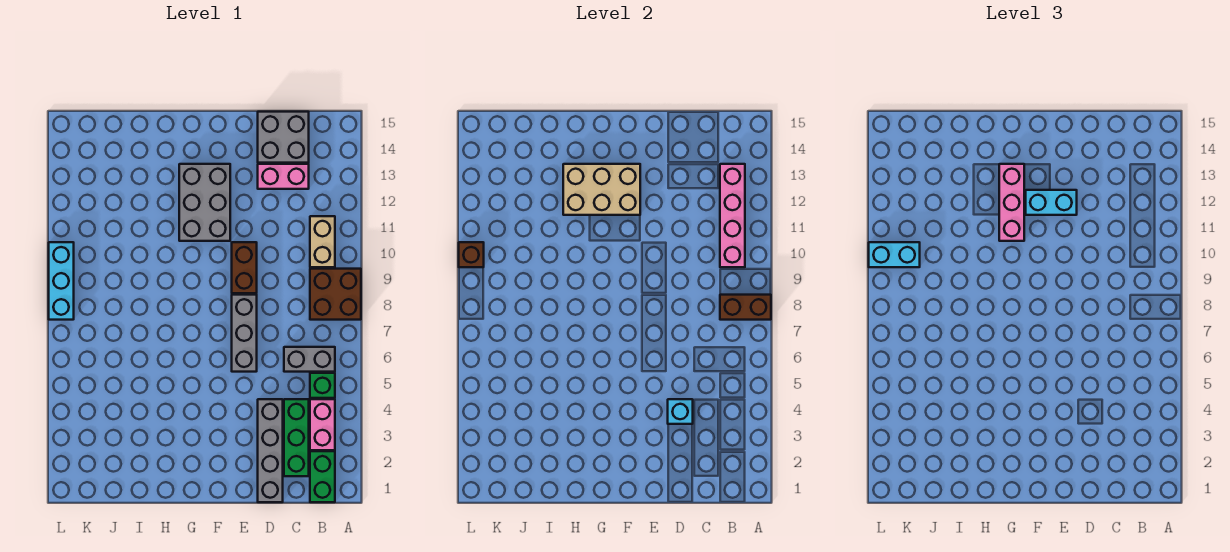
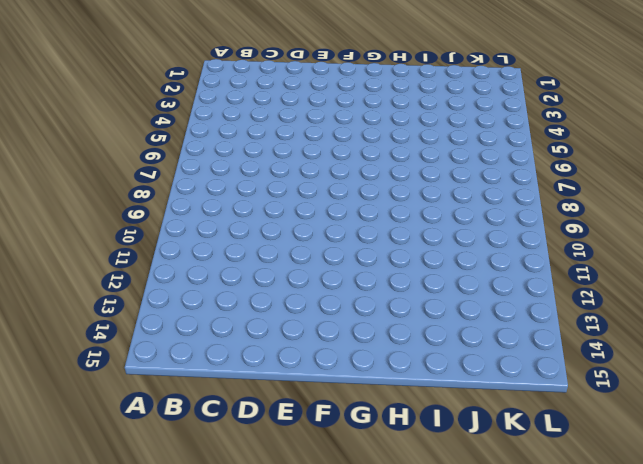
none -> brown brick A8:B9 level 1
none -> green brick B1:B2 level 1
none -> pink brick B3:B4 level 1

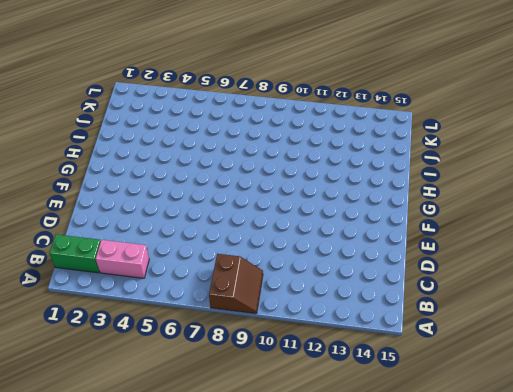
brown slope A8:B9 level 1 top 8 -> brown brick A8:B9 level 1
none -> green brick B5 level 1
none -> grey brick B6:C6 level 1
none -> tan brick B10:B11 level 1

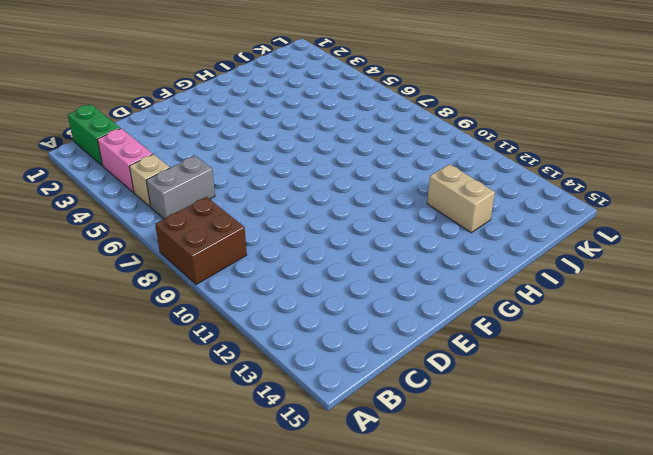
tan brick B5 level 1 -> green brick B5 level 1
tan brick I12:I13 level 1 -> tan brick B10:B11 level 1
none -> green brick C2:C4 level 1
none -> pink brick C13:D13 level 1
none -> grey brick C14:D15 level 1

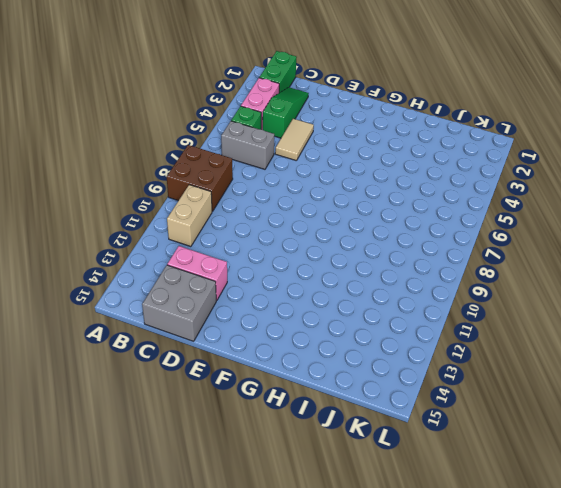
green slope C2:C4 level 1 top 4 -> green brick C2:C4 level 1
tan tile D4:D5 level 1 -> grey brick D1:D4 level 1
none -> grey brick E6:E8 level 1
none -> brown brick E9:E10 level 1
none -> grey brick F11:G13 level 1

